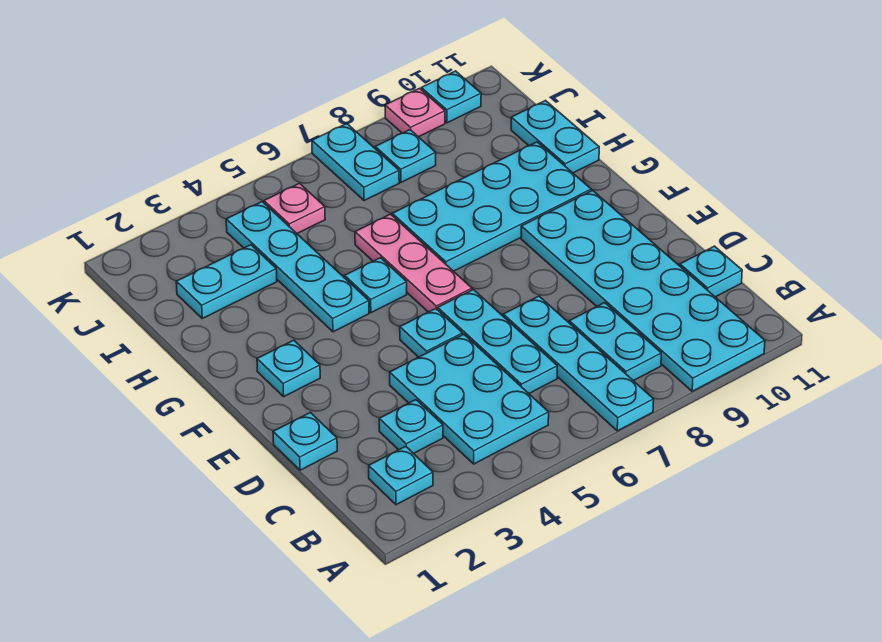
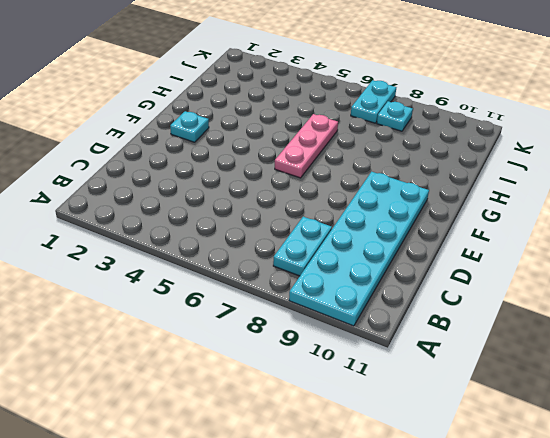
none -> cyan plate A7:D7 level 1
none -> cyan plate B2 level 1
none -> cyan plate B4:D5 level 1

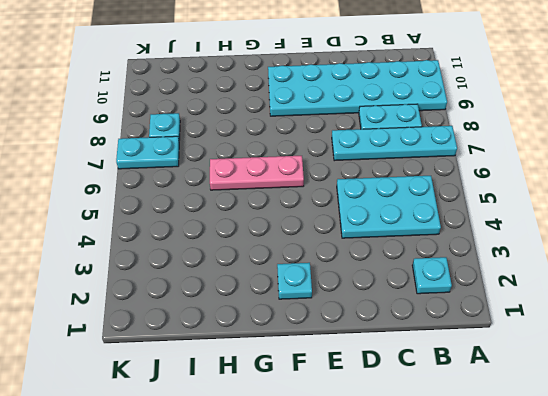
none -> cyan plate C3 level 1
none -> cyan plate C6:E6 level 1
none -> cyan plate C11 level 1

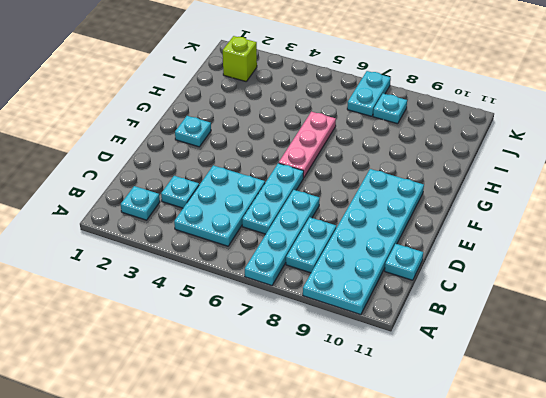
lime brick J2 level 1 -> none
none -> cyan plate D1 level 1
none -> cyan plate E5 level 1
none -> cyan plate G4:J4 level 1

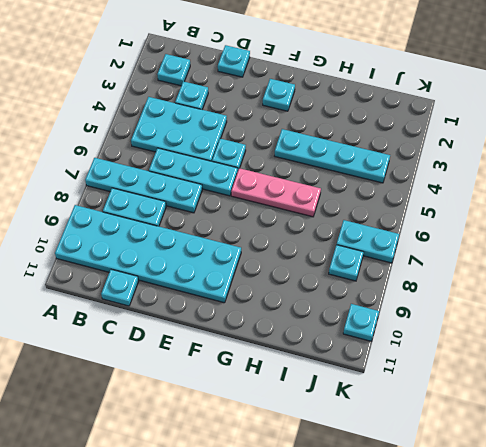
none -> cyan plate G5 level 1
none -> cyan plate G7:H10 level 1
none -> cyan plate H11:I11 level 1

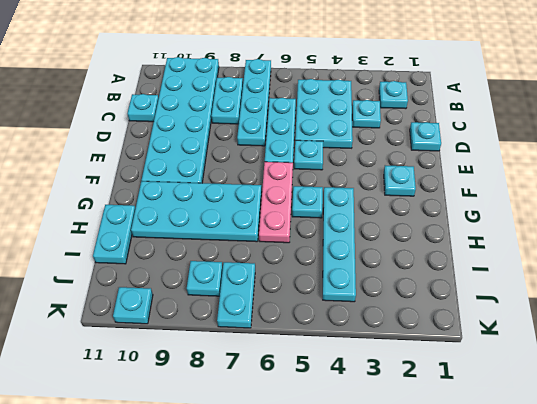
none -> cyan plate I2:I3 level 1
none -> pink plate J5 level 1
none -> pink plate K9 level 1

